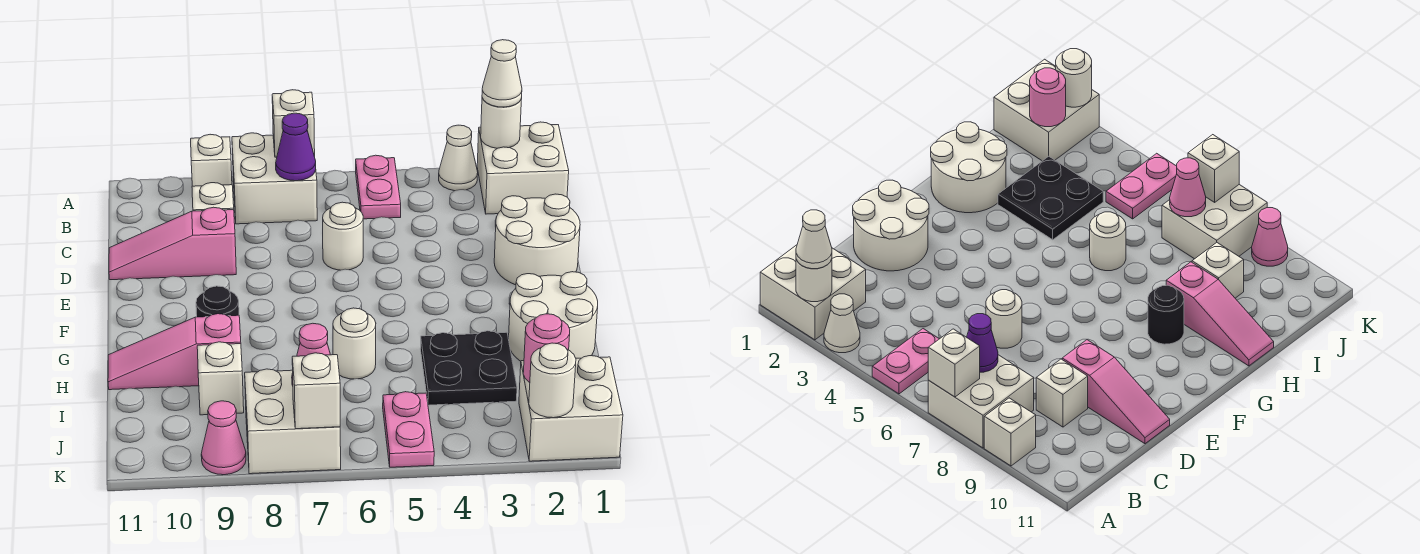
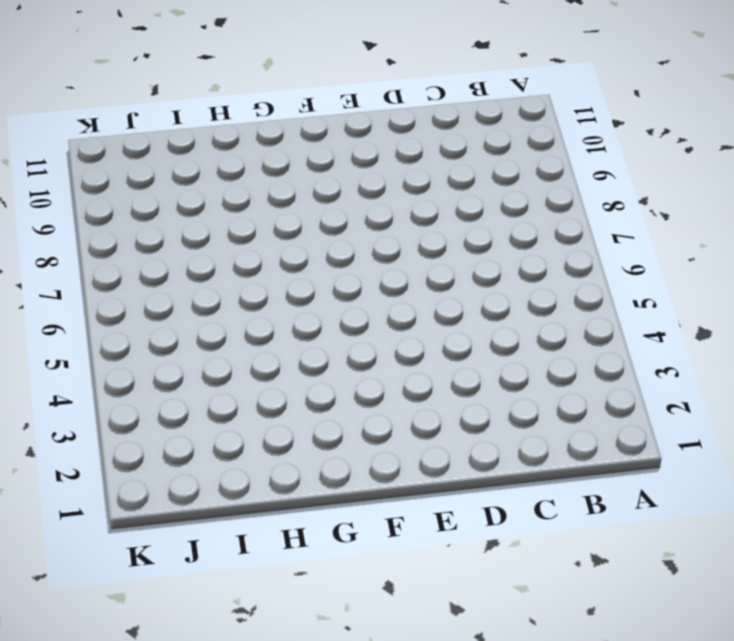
none -> white brick A1:B2 level 1
none -> white cone A3 level 1
none -> pink plate A5:B5 level 1

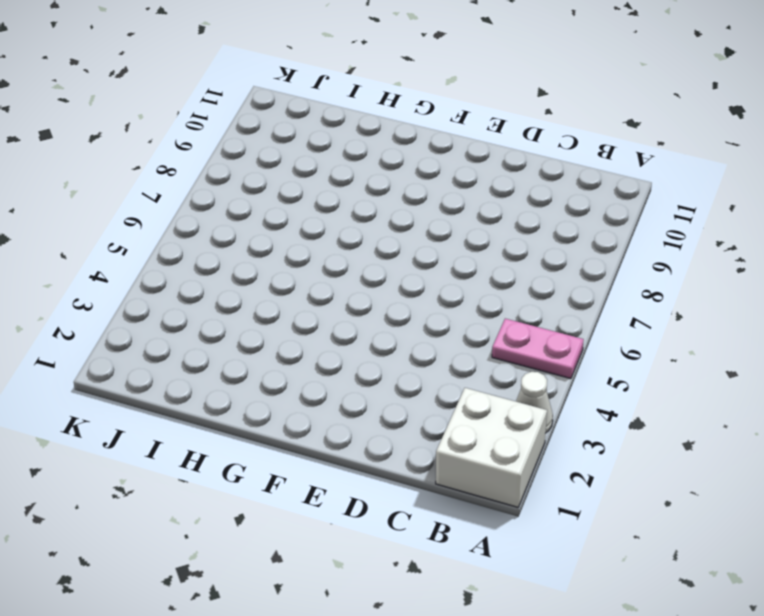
none -> white brick A7:B8 level 1
none -> white brick A9 level 1
none -> white brick C9 level 1

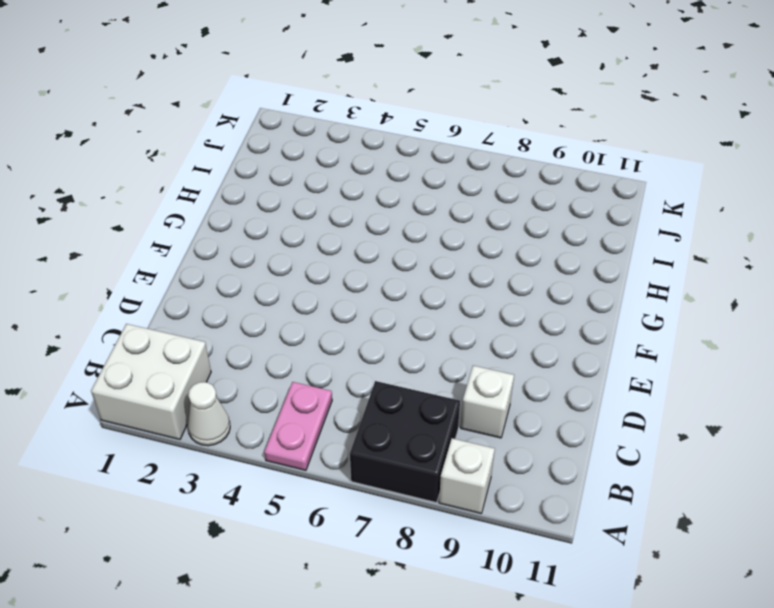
black brick A7:B8 level 1 -> white brick A7:B8 level 1
none -> white round brick D1:E2 level 1
none -> white round brick D6 level 1
none -> pink slope D9:D11 level 1 top 9

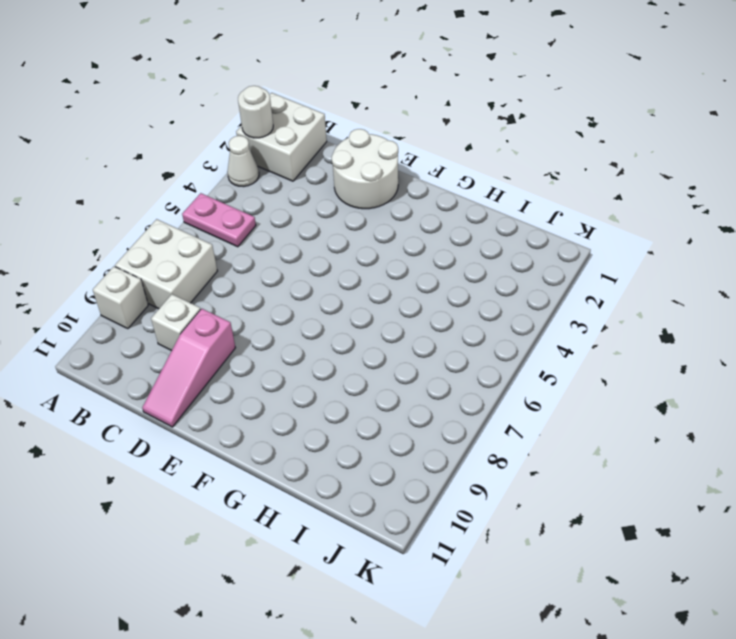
none -> white round brick D6 level 1
none -> white round brick G1:H2 level 1
none -> black round brick G9 level 1

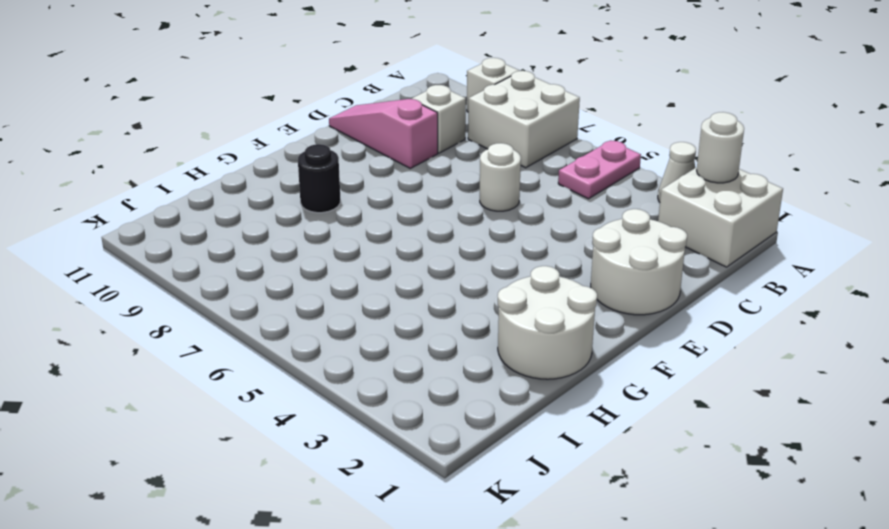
none -> black plate H3:I4 level 1
none -> white round brick H6 level 1
none -> pink slope H9:H11 level 1 top 9

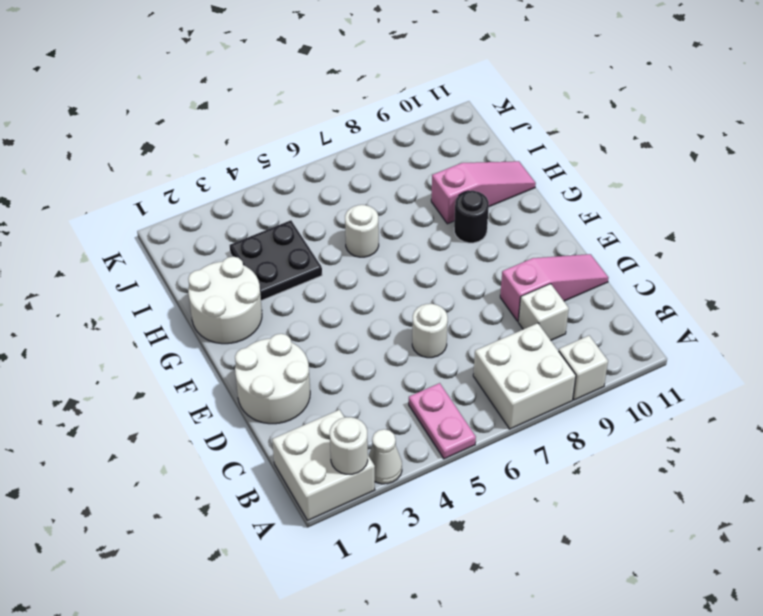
none -> white brick I9 level 1
none -> white brick J1:K2 level 1
none -> pink plate J5:K5 level 1

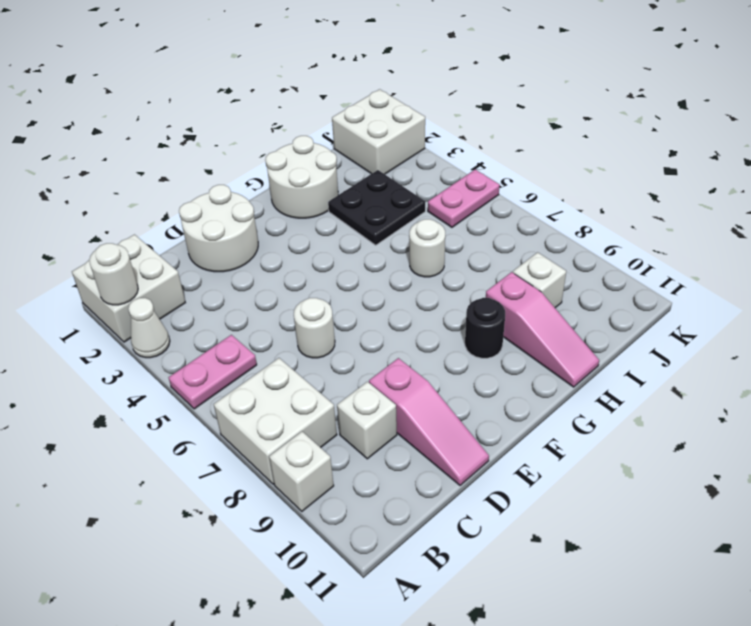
none -> white brick J7:K8 level 1
none -> pink cone K9 level 1
none -> white brick A7 level 2

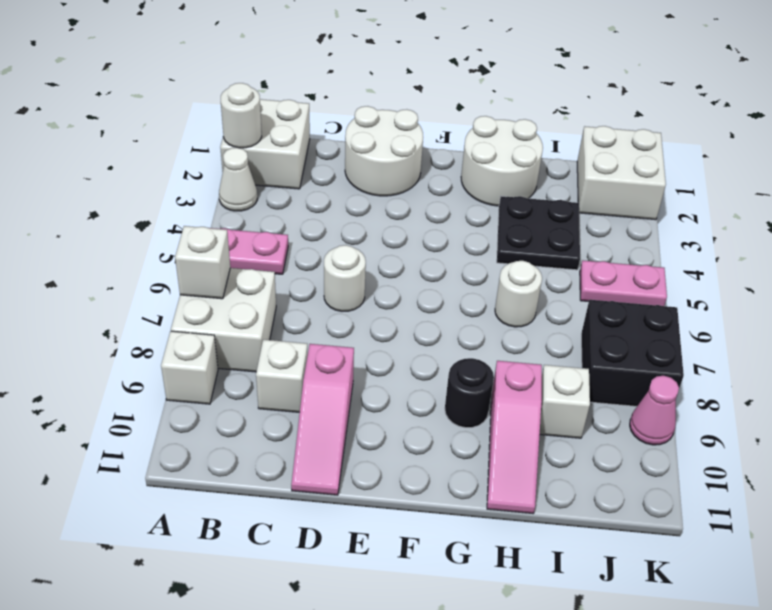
black brick J7:K8 level 1 -> white brick J7:K8 level 1
none -> purple cone B7 level 2
none -> pink round brick J2 level 2
none -> pink cone J7 level 2

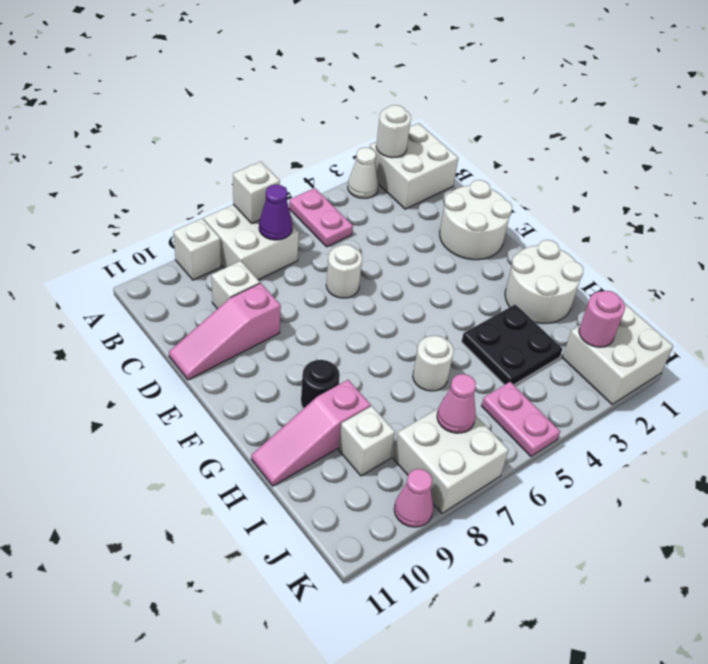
none -> white round brick K2 level 2
none -> white brick K7 level 2
none -> white cone A2 level 3

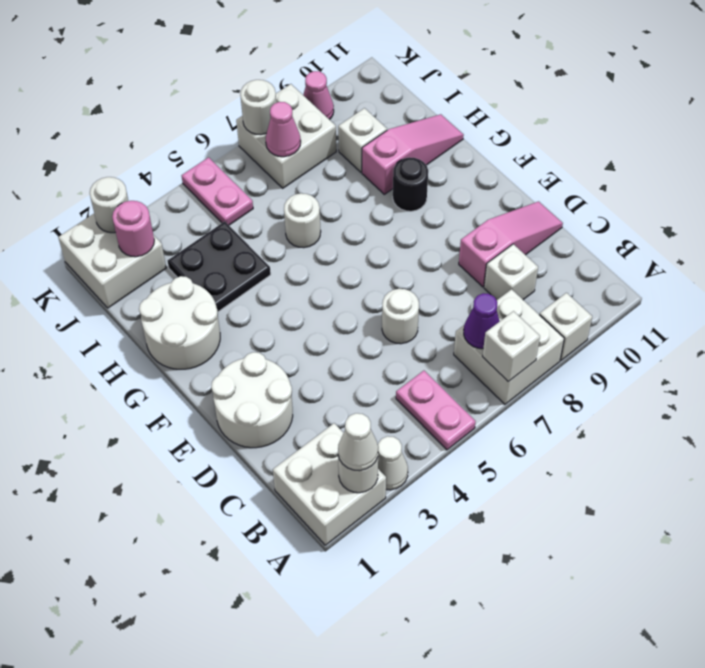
white round brick K7 level 2 -> white brick K7 level 2

